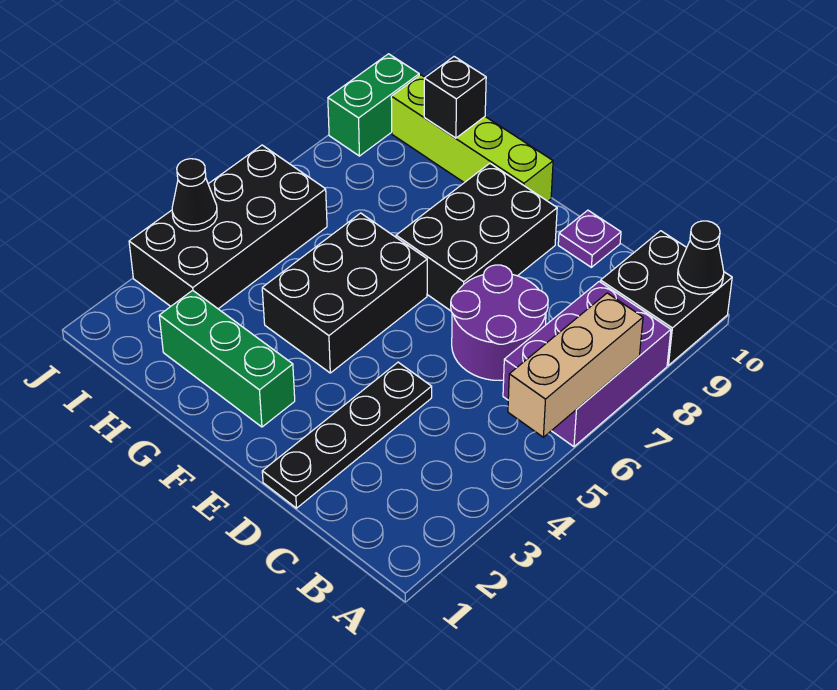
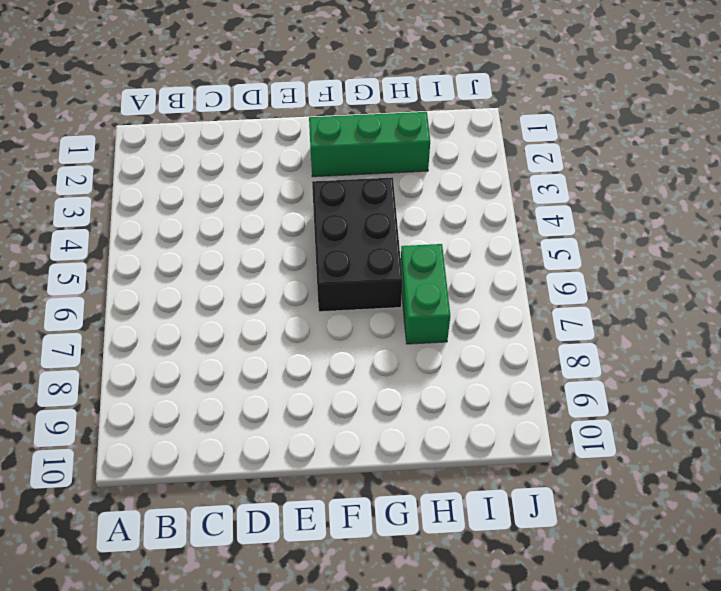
green brick H6:H7 level 1 -> green brick J9:J10 level 1
none -> purple brick A6:B8 level 1
none -> black brick A9:B10 level 1
none -> purple round brick C6:D7 level 1

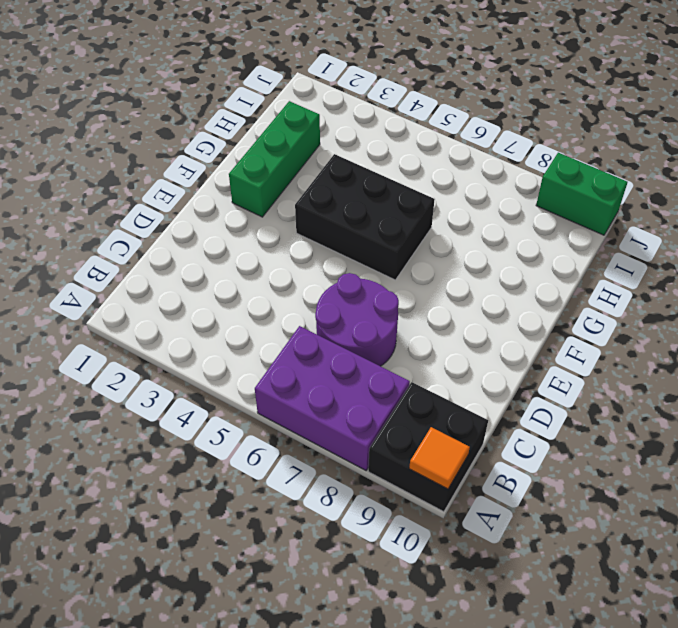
orange tile A10 level 2 -> black cone A10 level 2
none -> black plate D1:D4 level 1
none -> purple plate D10 level 1
none -> black brick E7:F9 level 1

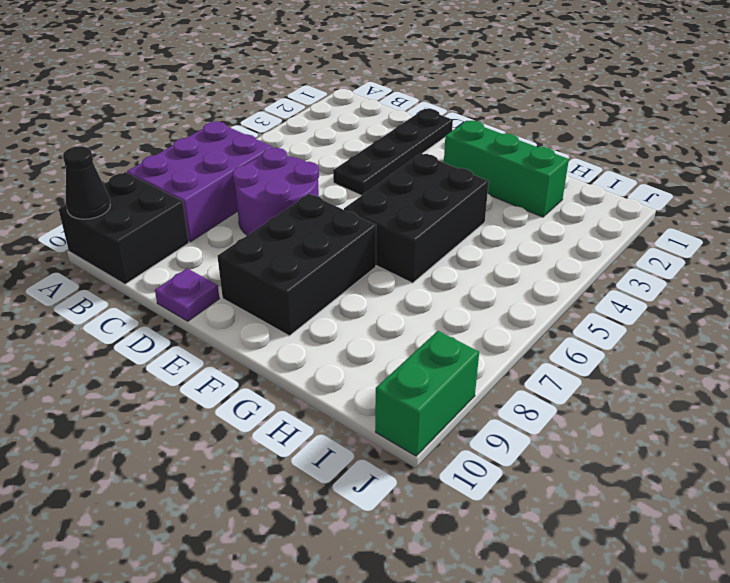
none -> lime brick F10:I10 level 1
none -> black brick I3:J6 level 1
none -> tan brick A5:A7 level 2

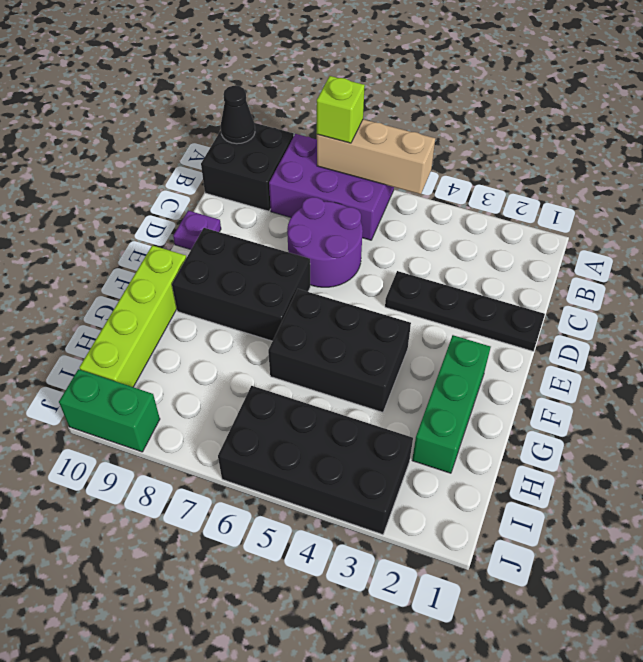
lime brick A7 level 3 -> none
none -> black brick H10 level 2
none -> black cone J4 level 2

